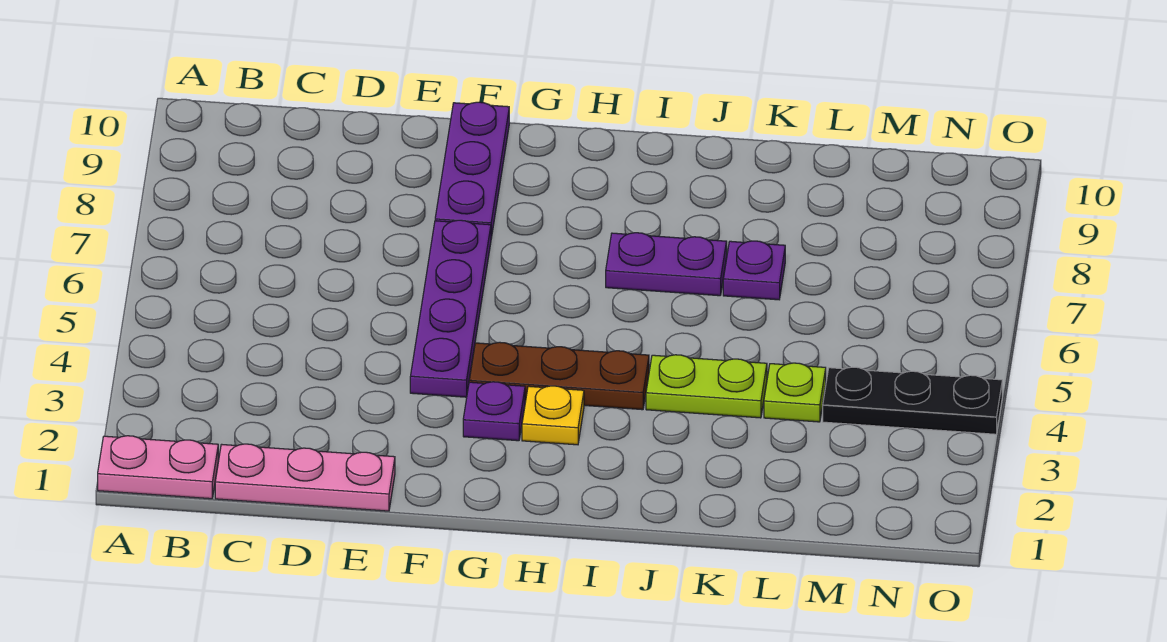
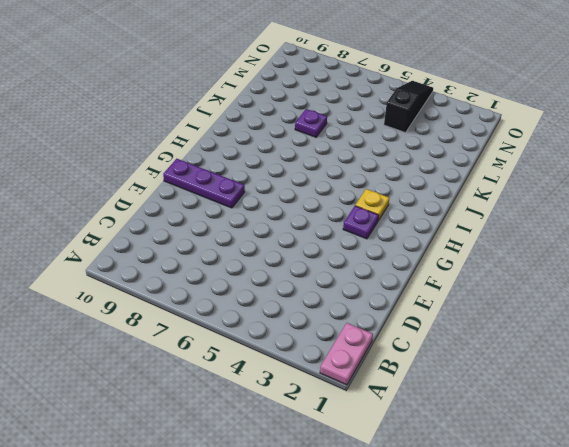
black slope M4:O4 level 1 top M -> black plate M4:O4 level 1
none -> pink plate C1:E1 level 1
none -> purple plate F4:F7 level 1
none -> brown plate G4:I4 level 1

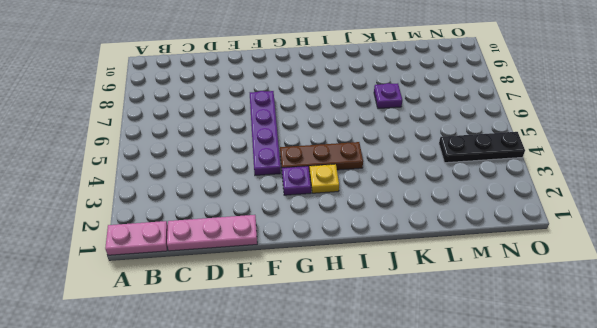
none -> purple plate F8:F10 level 1
none -> purple plate I7:J7 level 1
none -> lime plate J4:K4 level 1

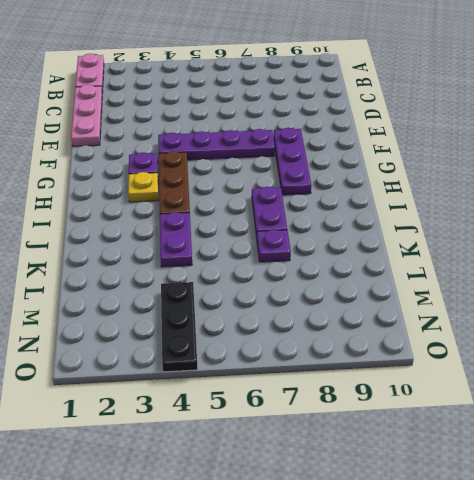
purple plate F8:H8 level 1 -> purple plate F8:F10 level 1
purple plate J4:K4 level 1 -> lime plate J4:K4 level 1
none -> lime plate L4 level 1

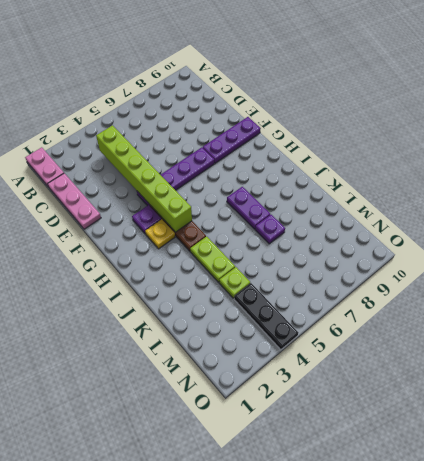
lime brick C4:H4 level 2 -> none

